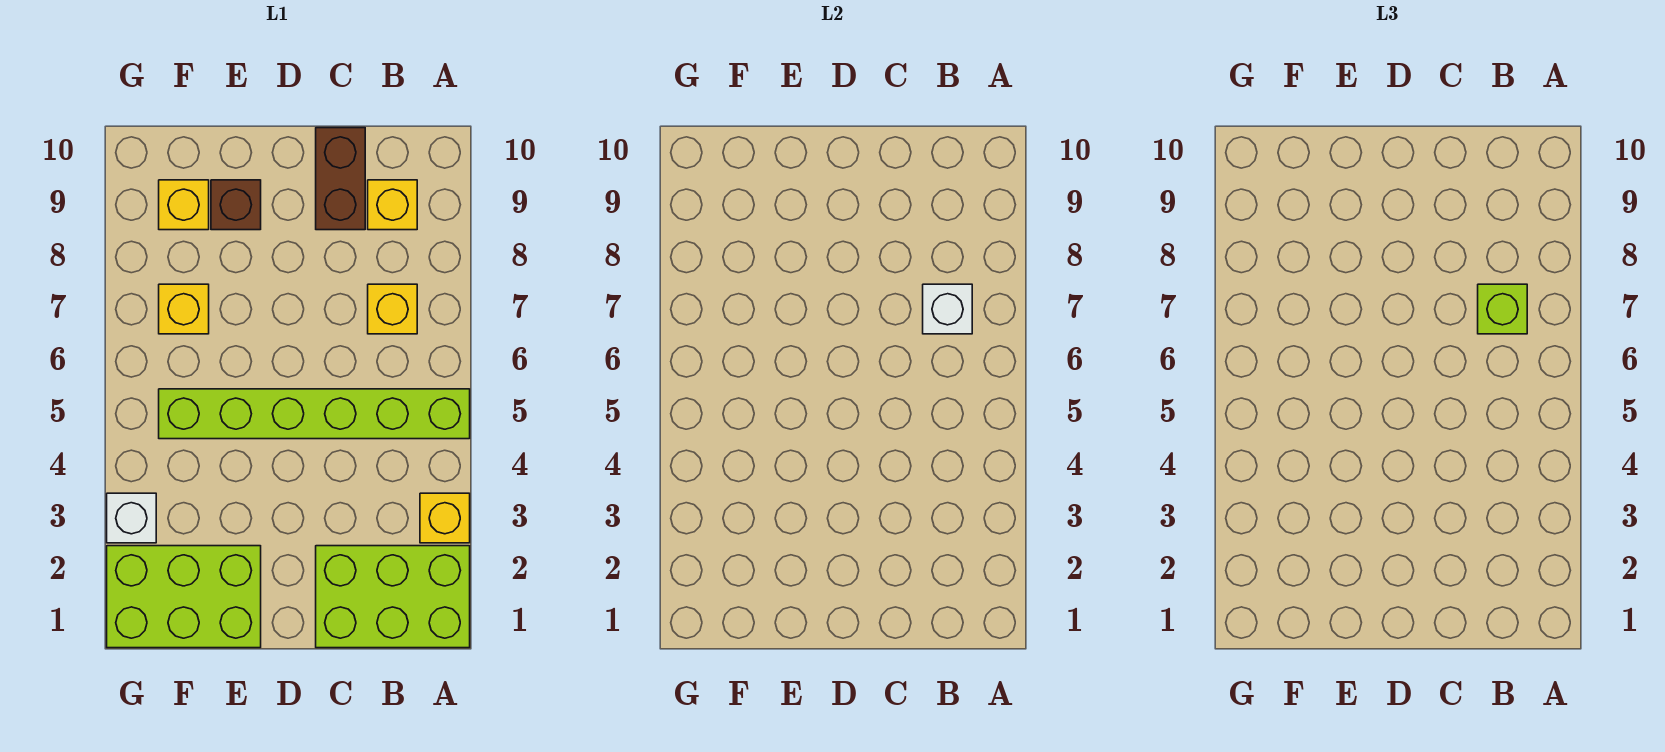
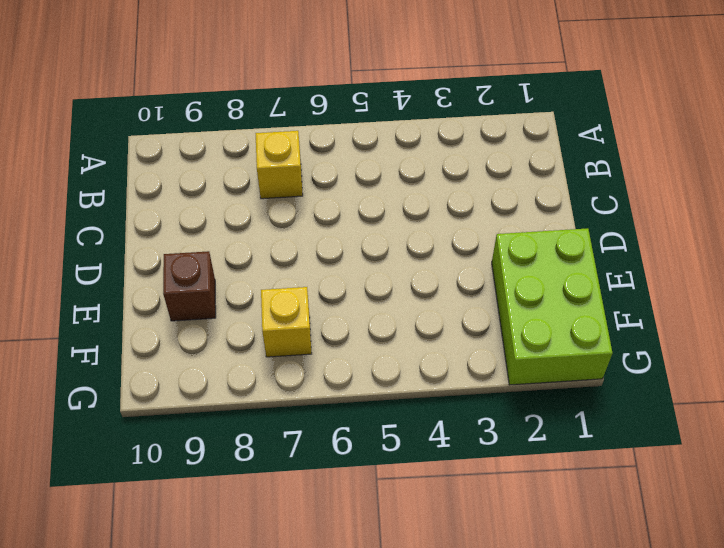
none -> lime brick A1:C2 level 1
none -> yellow brick A3 level 1
none -> lime brick A5:F5 level 1

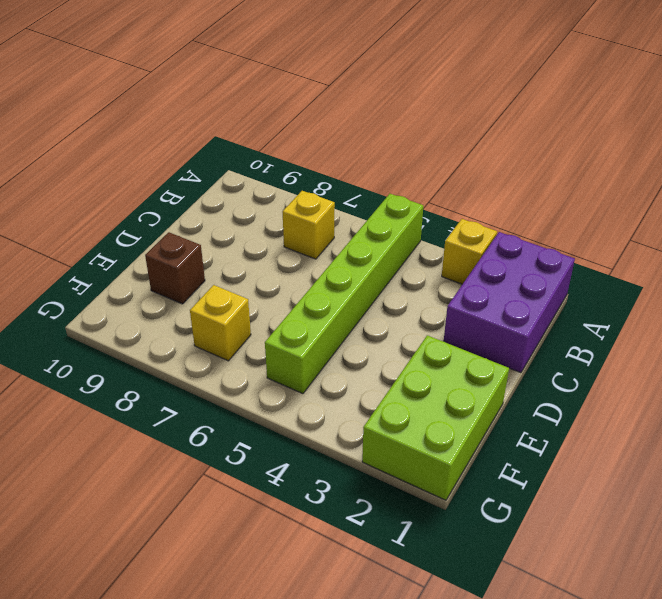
purple brick A1:C2 level 1 -> lime brick A1:C2 level 1
none -> yellow brick B9 level 1
none -> brown brick C9:C10 level 1
none -> yellow brick F9 level 1

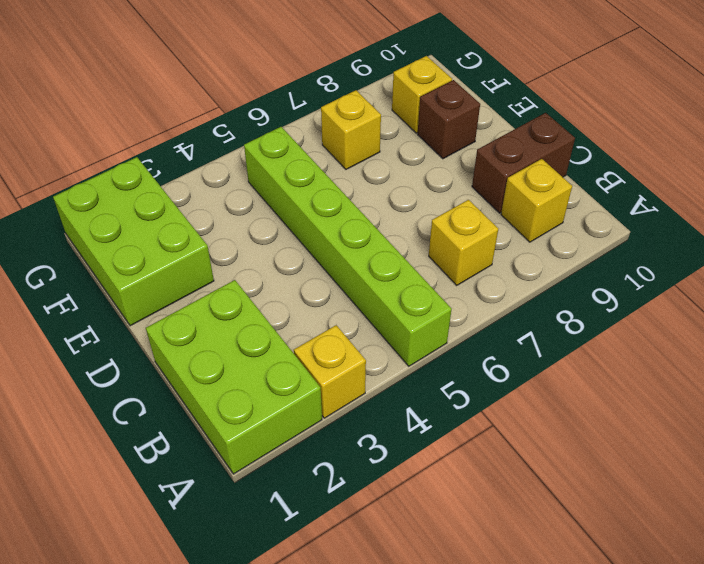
none -> white brick G3 level 1
none -> white brick B7 level 2
none -> lime brick B7 level 3

